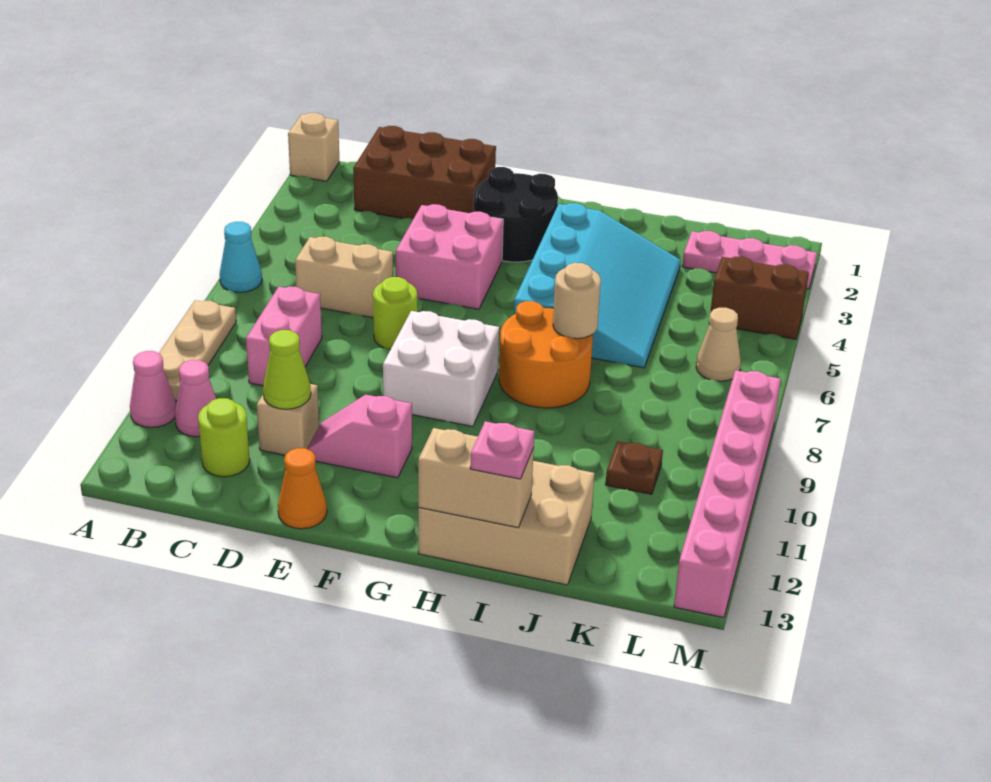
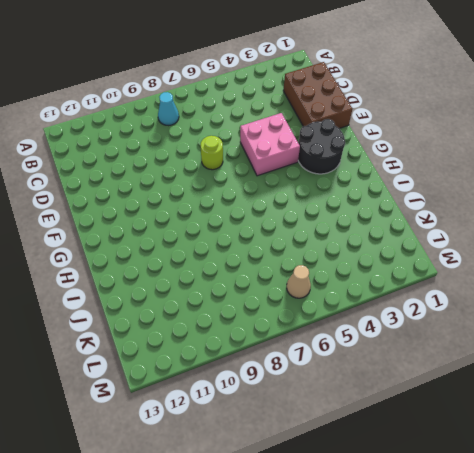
cyan cone B8 level 1 -> cyan cone A6 level 1
none -> tan brick A1 level 1
none -> tan plate A8:A10 level 1
none -> pink cone A11 level 1

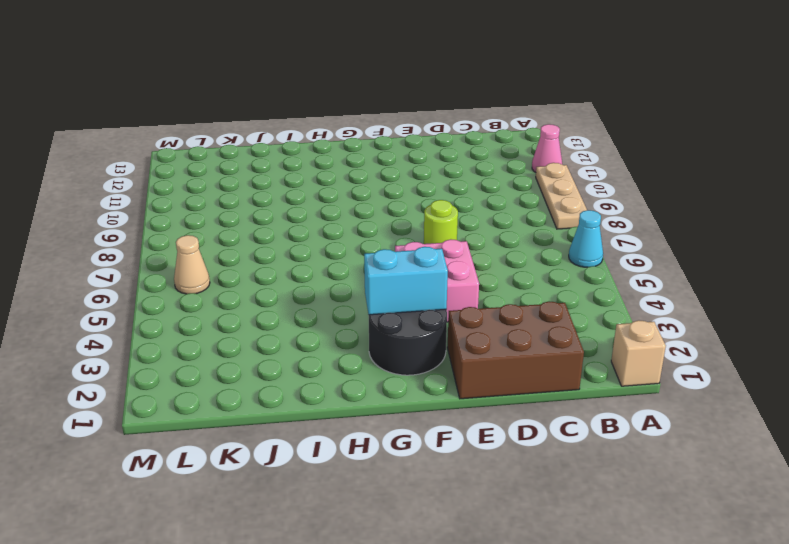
cyan brick F3:G3 level 2 -> none
none -> pink cone B11 level 1
none -> tan brick C6:D6 level 1
none -> pink brick C8:C9 level 1

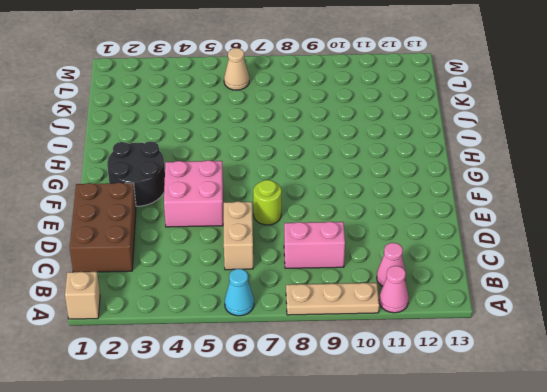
none -> lime round brick C12 level 1
none -> tan brick D11 level 1
none -> pink slope E11:F11 level 1 top F

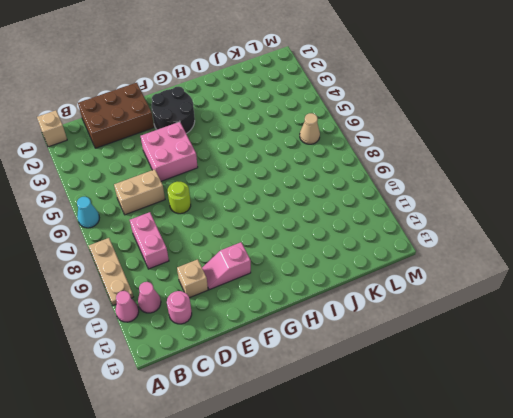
pink round brick C12 level 1 -> lime round brick C12 level 1
none -> orange cone E13 level 1
none -> white brick F8:G9 level 1
none -> cyan slope H3:J6 level 1 top H

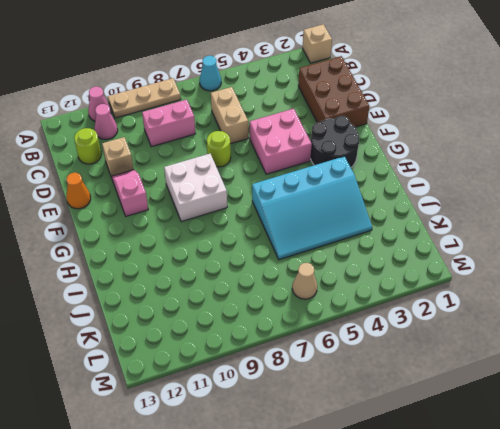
none -> orange round brick H7:I8 level 1
none -> tan brick H12:J13 level 1
none -> pink plate K2:M2 level 1

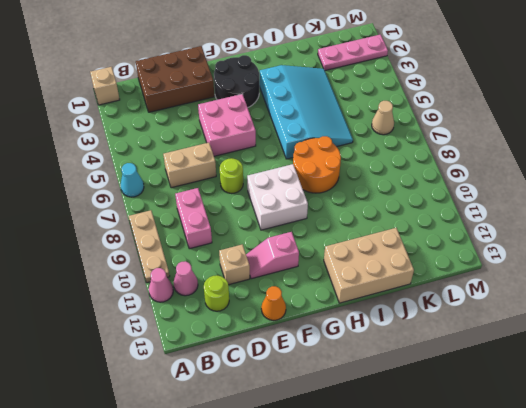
none -> brown plate K10 level 1
none -> brown brick L4:M4 level 1
none -> pink brick M8:M13 level 1

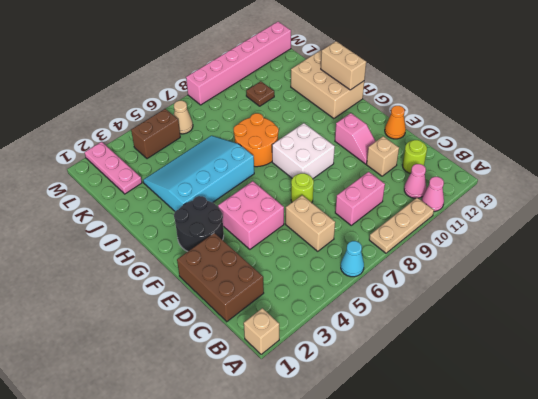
brown brick L4:L5 level 1 -> brown brick L4:M4 level 1
none -> lime cone D11 level 2
none -> tan round brick I7 level 2
none -> pink plate I13 level 3

